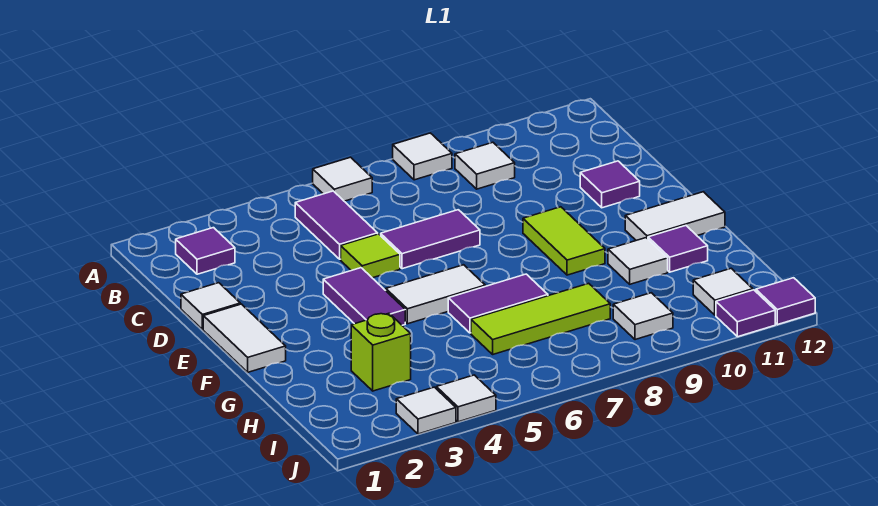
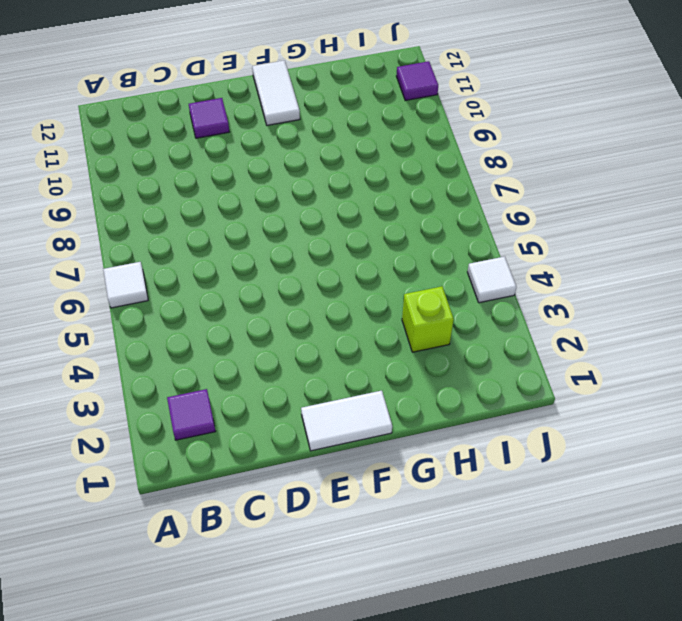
none -> white tile A8 level 1
none -> purple tile B5:C5 level 1
none -> white tile B9 level 1

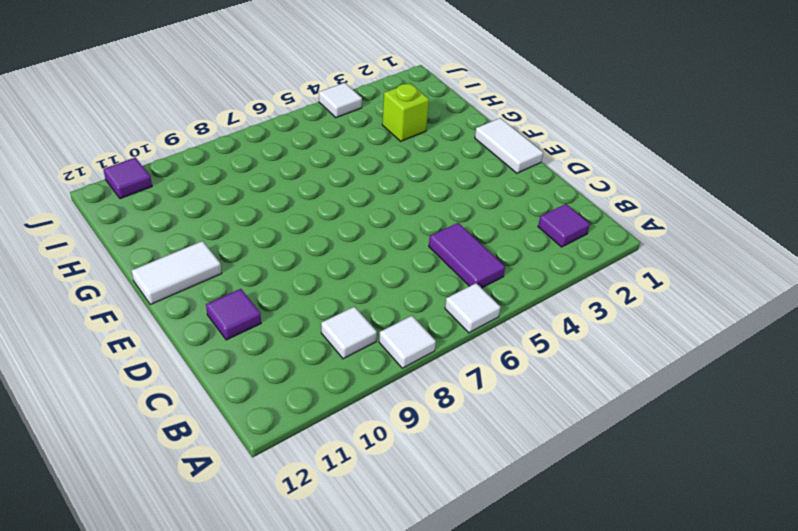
none -> white tile D1 level 1
none -> lime tile D5 level 1
none -> purple tile D6:D7 level 1

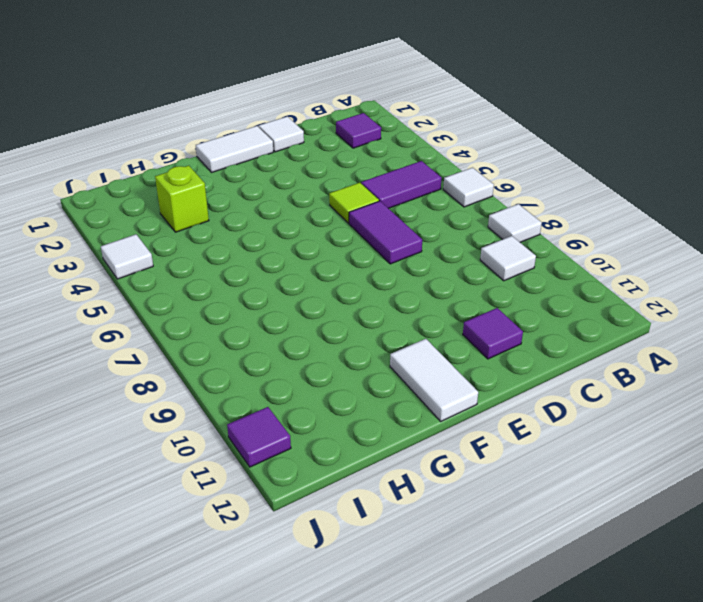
none -> purple tile E4:F4 level 1
none -> lime tile E9:F9 level 1
none -> white tile F5:F6 level 1

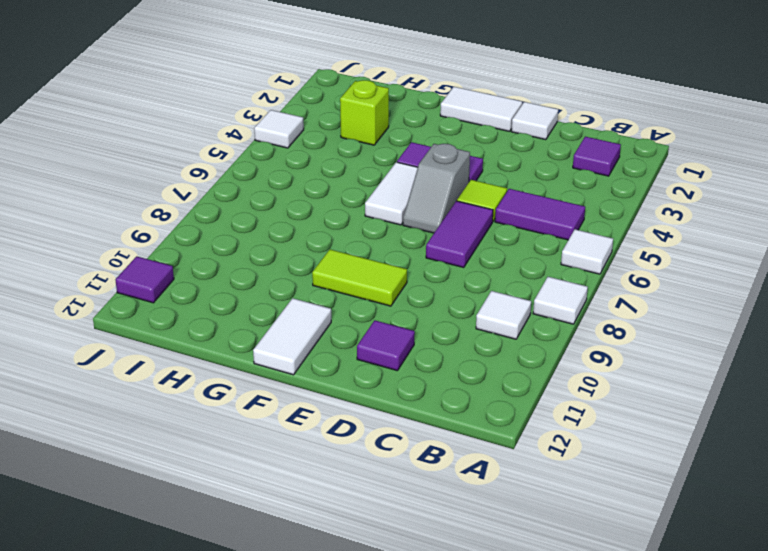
grey slope E5:E6 level 1 top 5 -> none
none -> purple tile G6:G7 level 1
none -> white tile G10 level 1
none -> purple tile G11 level 1

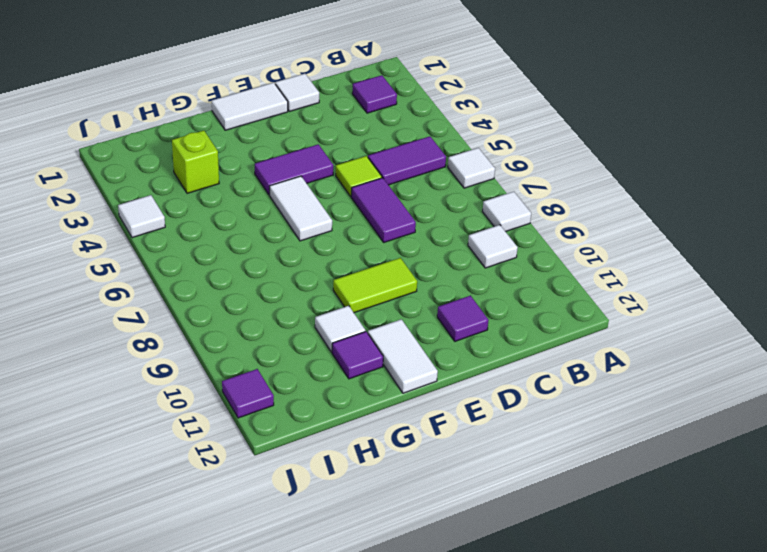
none -> purple tile G6:G7 level 1
none -> lime tile H6:H8 level 1
none -> white tile I9 level 1

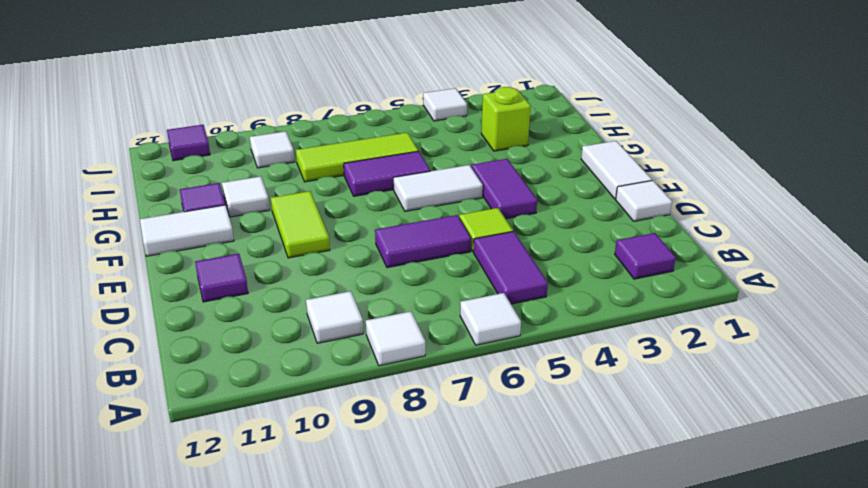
none -> white tile I11 level 1
none -> white tile J3 level 1
none -> purple tile J12 level 1

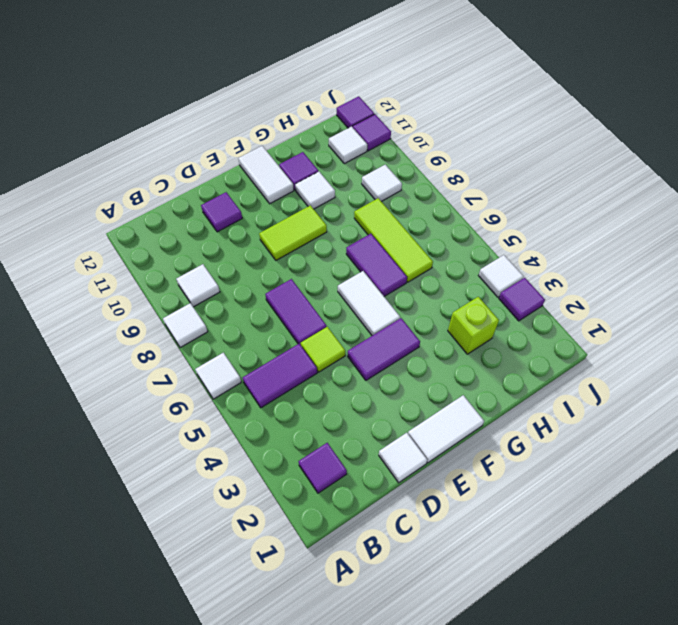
purple tile J3 level 1 -> white tile J3 level 1

